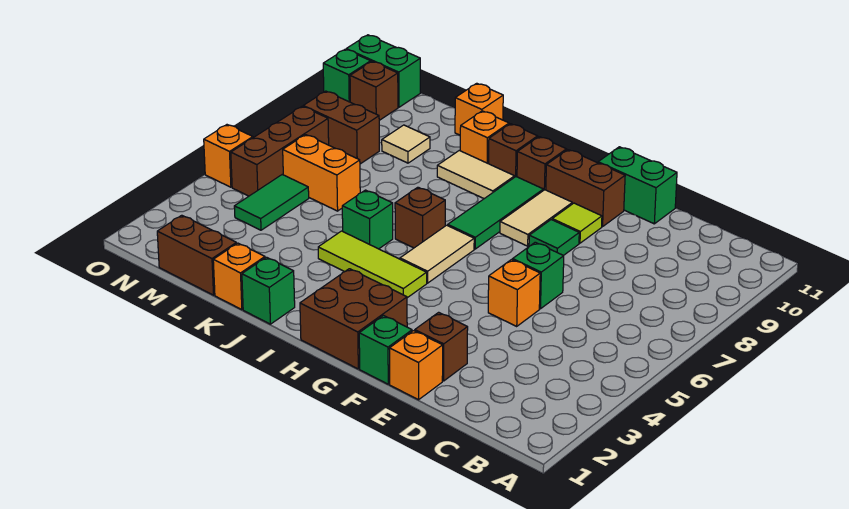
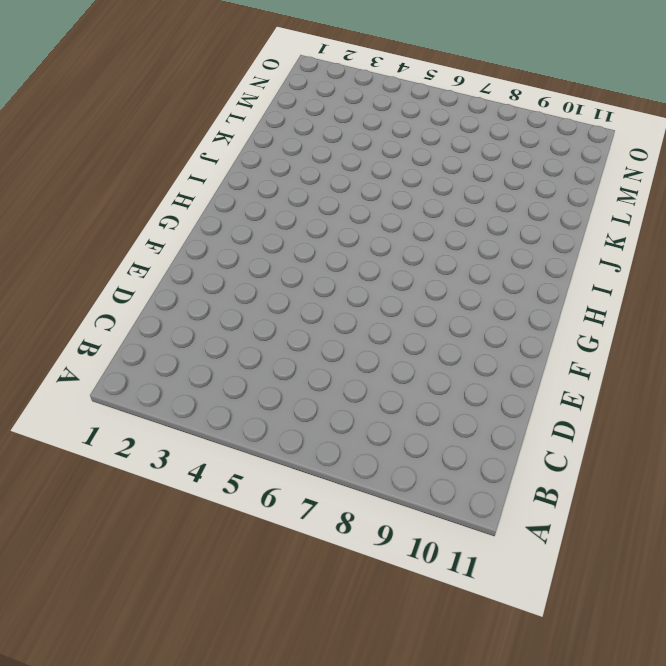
none -> orange brick E1 level 1
none -> brown brick E2 level 1
none -> orange brick E5 level 1
none -> green brick E6 level 1

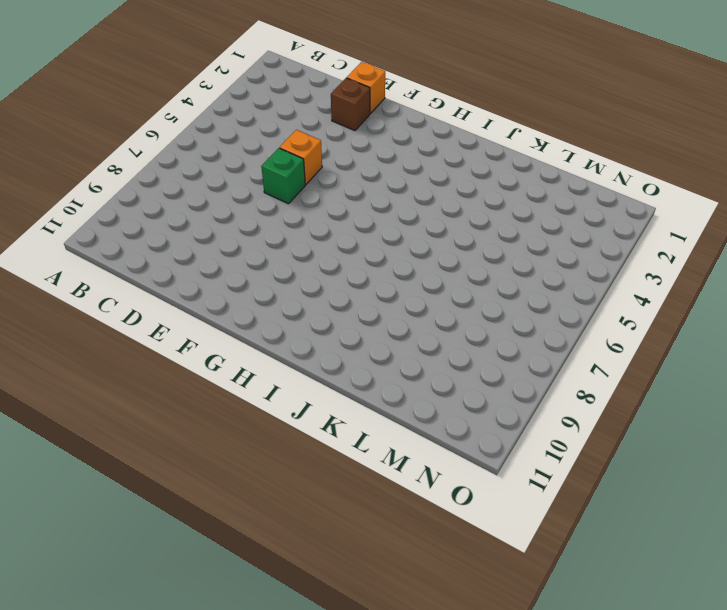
none -> green brick E11:F11 level 1
none -> green brick F1 level 1
none -> green tile F8 level 1
none -> lime tile F9 level 1

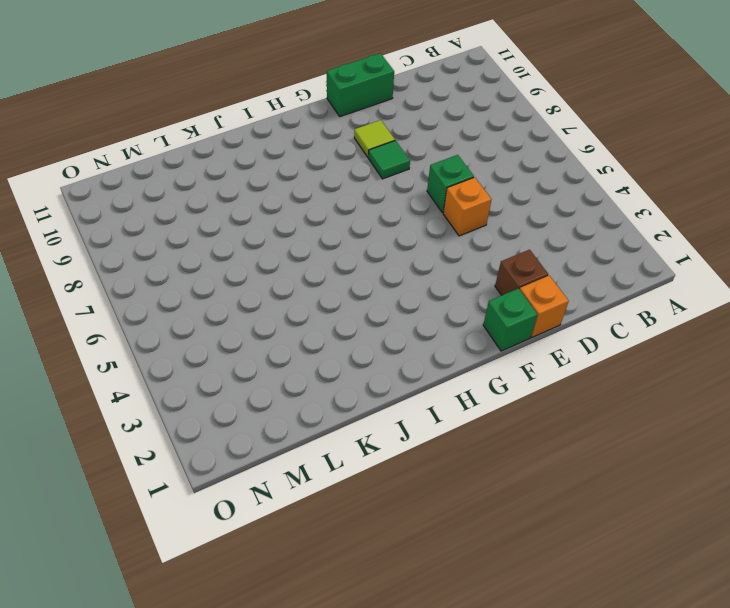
none -> brown brick F10:G10 level 1
none -> brown brick G1:H2 level 1
none -> tan tile G8:G9 level 1
none -> lime tile H4:J4 level 1

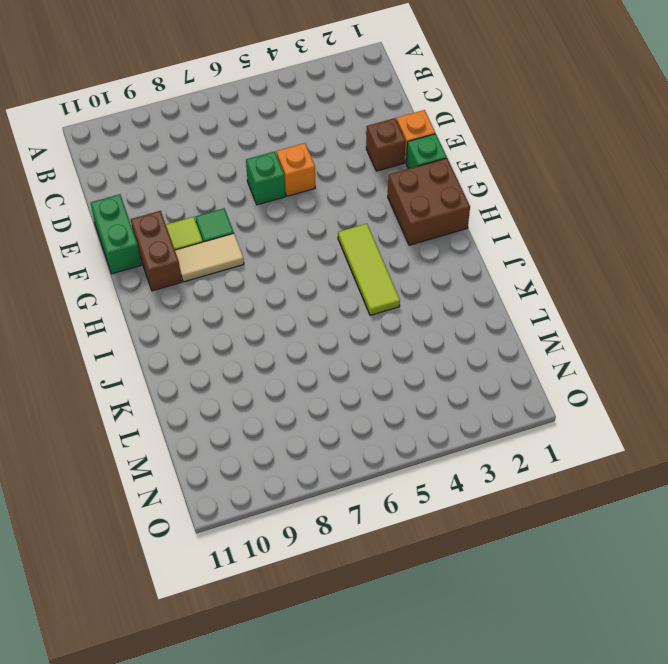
none -> tan tile H5:H6 level 1
none -> green tile H7:H9 level 1
none -> brown brick H10 level 1
none -> brown brick I6 level 1

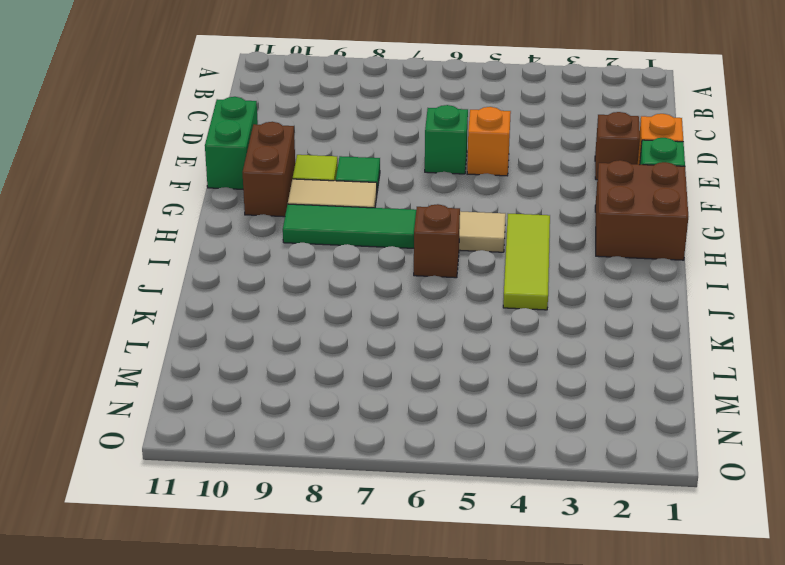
none -> brown brick H10 level 1
none -> tan tile I9:J9 level 1
none -> brown brick I10 level 1
none -> green brick J1 level 1

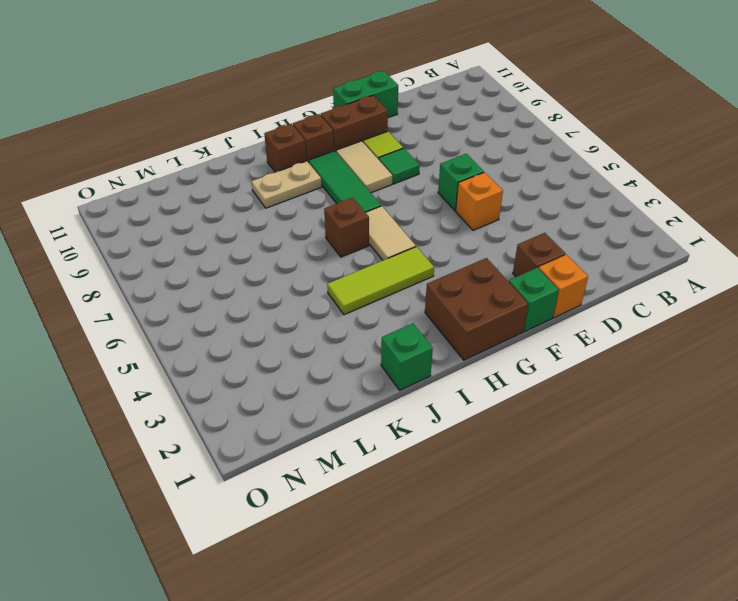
tan plate I9:J9 level 1 -> tan tile I9:J9 level 1
none -> green brick J5 level 1
none -> orange brick J10 level 1
none -> orange brick K1 level 1
none -> orange brick K11 level 1

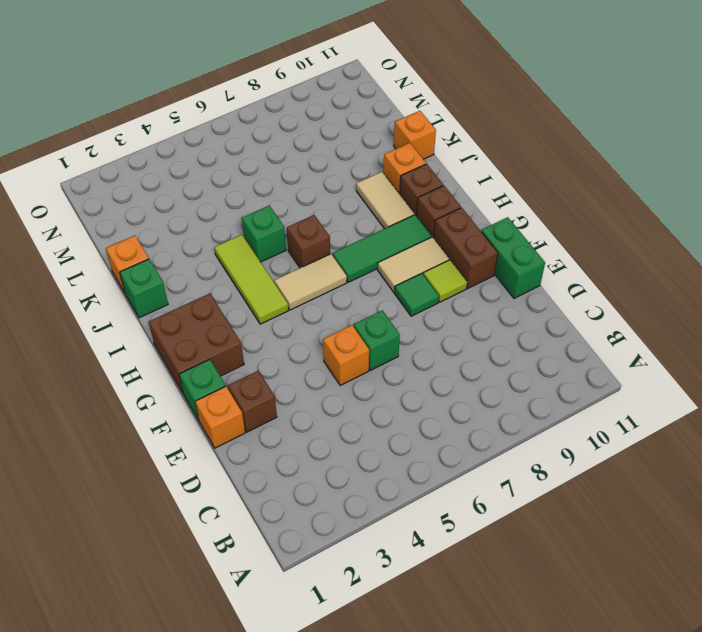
none -> brown brick L1:M1 level 1
none -> orange brick L6:M6 level 1
none -> tan tile L9 level 1
none -> green tile M4:M5 level 1

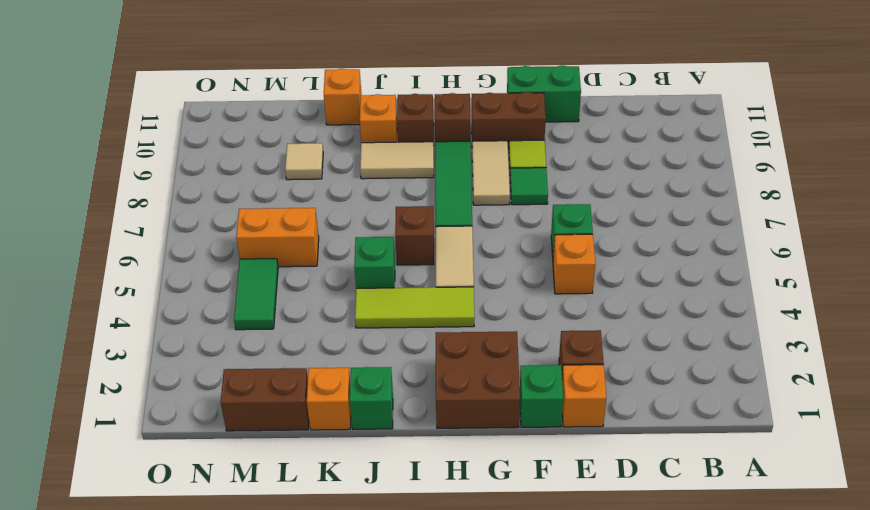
none -> brown brick M8:N8 level 1
none -> brown brick N5:N7 level 1
none -> brown brick N10 level 1
none -> green brick N11:O11 level 1

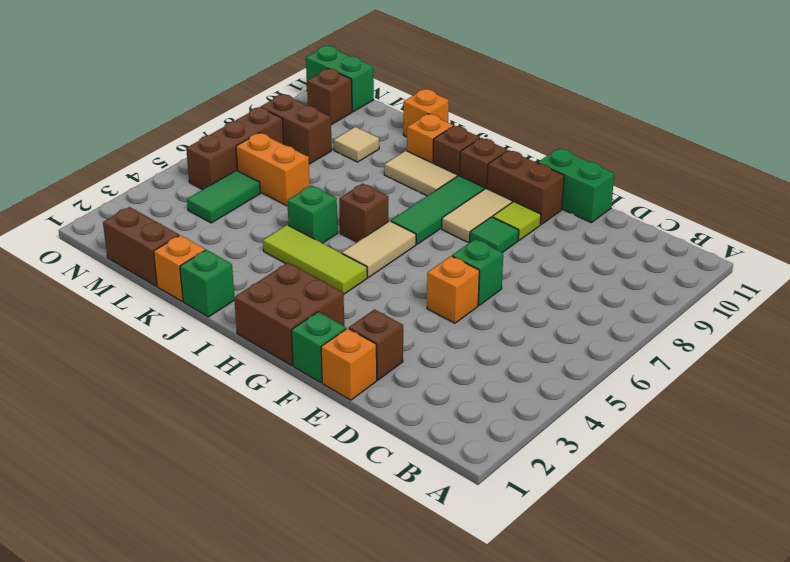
none -> orange brick O5 level 1
none -> green brick O10 level 1

